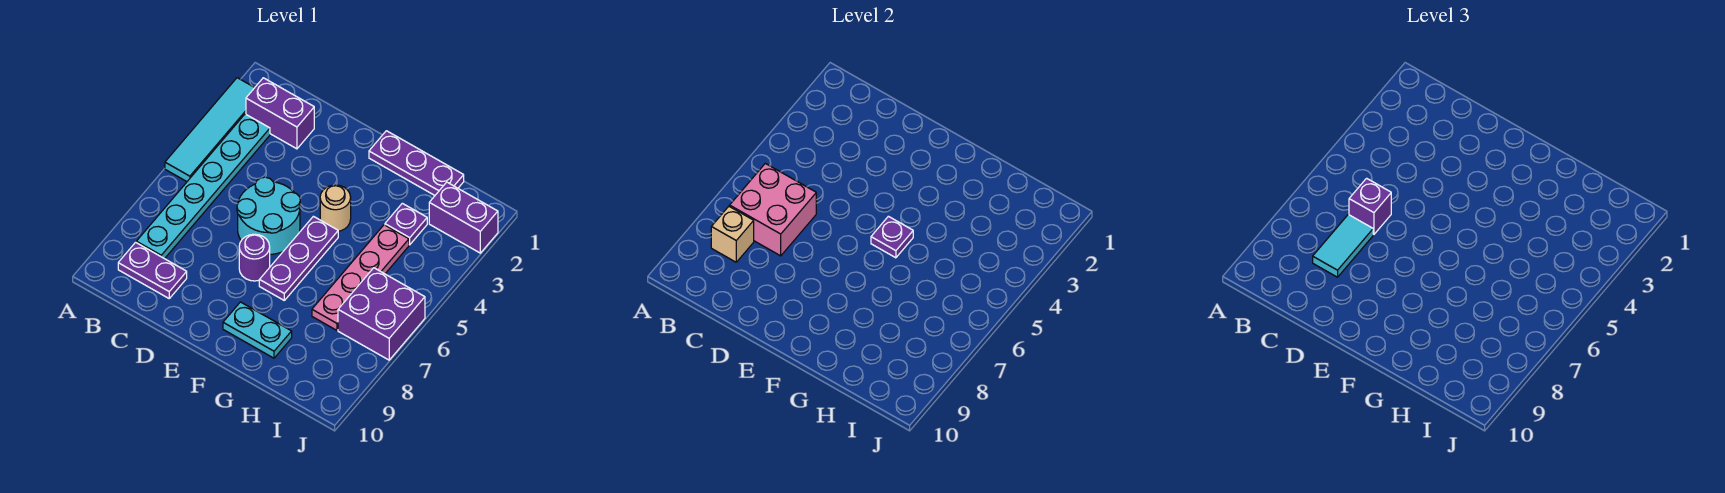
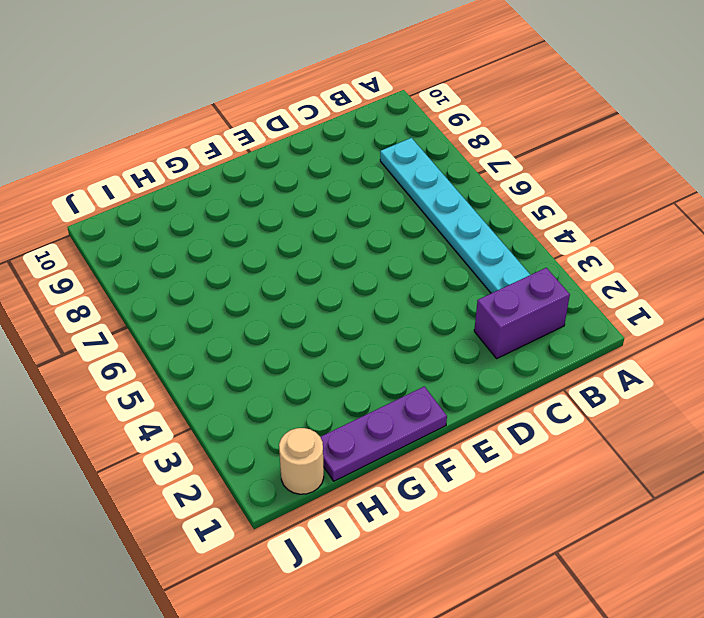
tan round brick I1 level 1 -> tan round brick F4 level 1
none -> cyan tile A2:A5 level 1
none -> purple plate B9:C9 level 1
none -> cyan round brick D5:E6 level 1

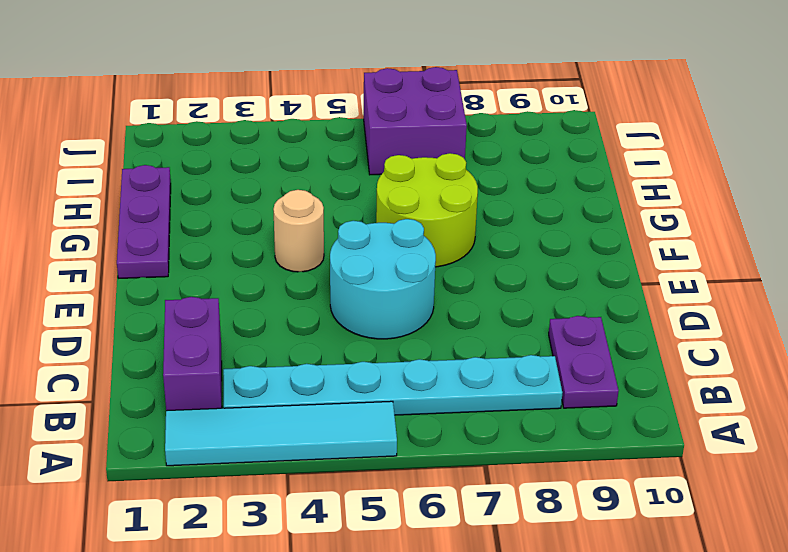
lime round brick F6:G7 level 1 -> purple plate F5:F7 level 1
none -> purple round brick E7 level 1
none -> cyan plate F9:G9 level 1
none -> purple plate H3 level 1

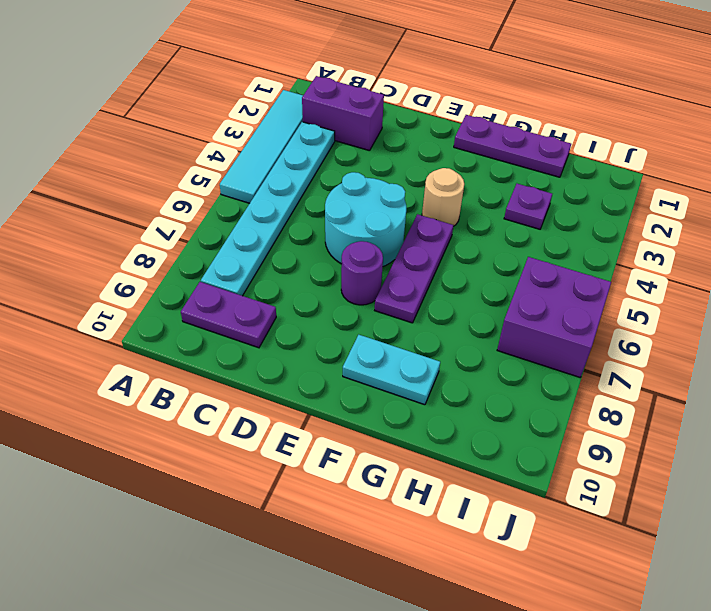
none -> pink plate H4:H7 level 1
none -> purple brick I2:J2 level 1
none -> pink brick B6:C7 level 2

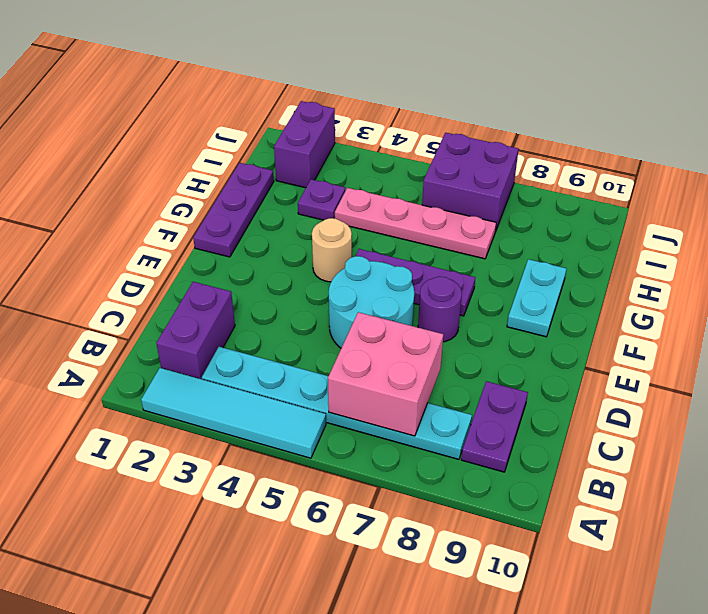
none -> tan brick B8 level 2
none -> purple plate F5 level 2
none -> purple brick C6 level 3

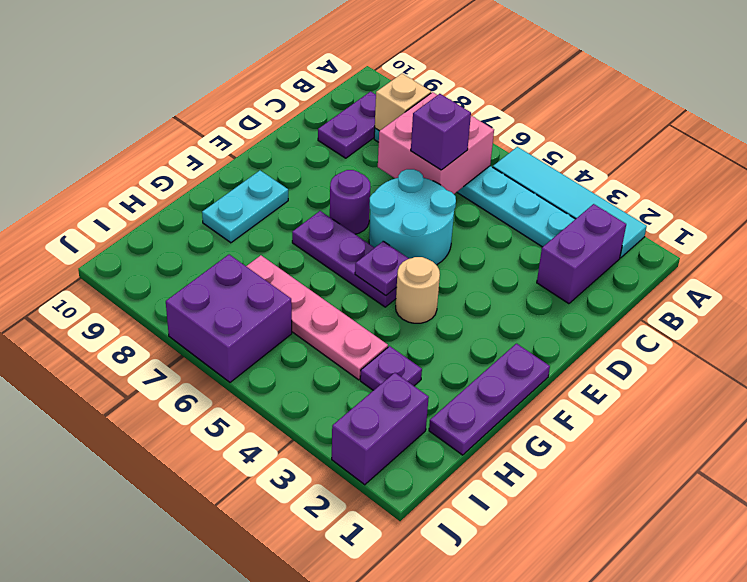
none -> cyan tile C7:C8 level 3

